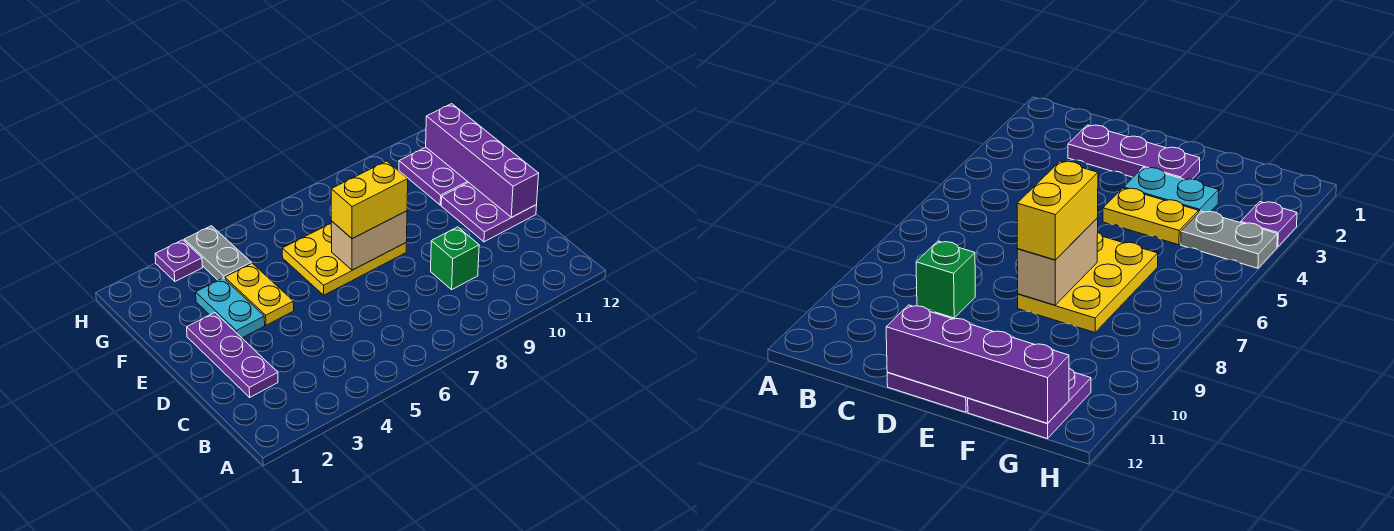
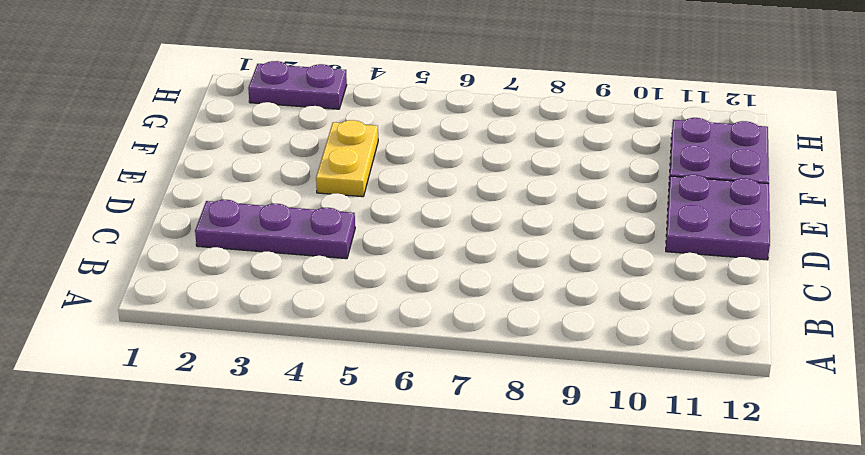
purple plate C2:C4 level 1 -> purple plate C2:E2 level 1
purple plate H2:H3 level 1 -> purple plate H3 level 1
none -> green brick C9 level 1
none -> cyan plate E3:F3 level 1
none -> yellow plate E6:F8 level 1

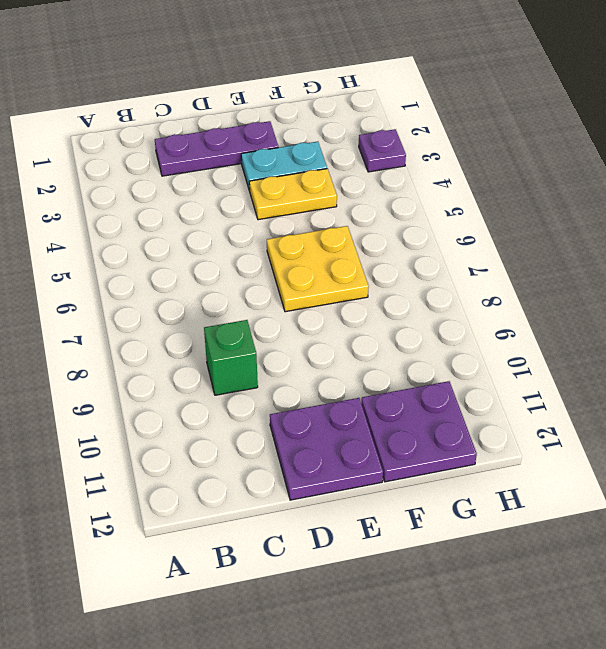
yellow plate E6:F7 level 1 -> yellow plate E6:F8 level 1
none -> grey plate G4:H4 level 1
none -> purple brick D12:G12 level 2
none -> tan brick E7:E8 level 2

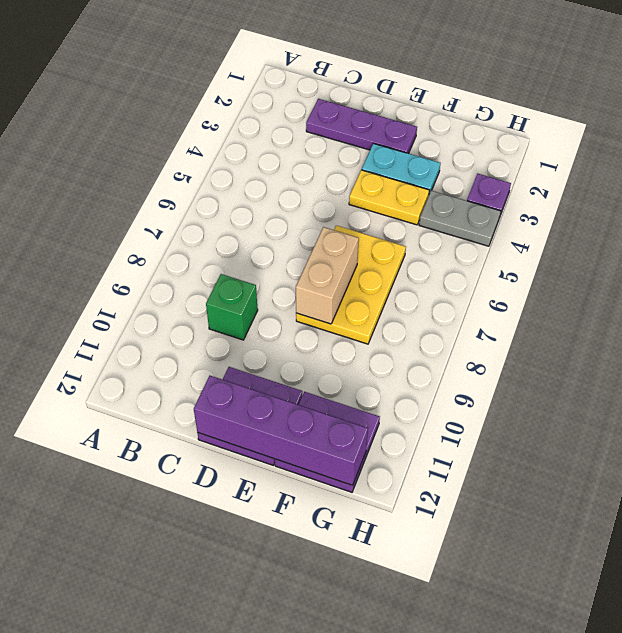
none -> yellow brick E7:E8 level 3

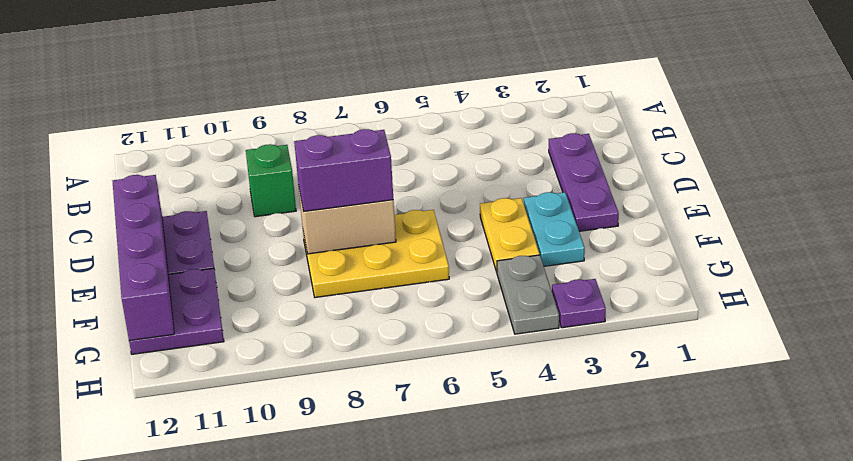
purple brick E7:E8 level 3 -> yellow brick E7:E8 level 3

